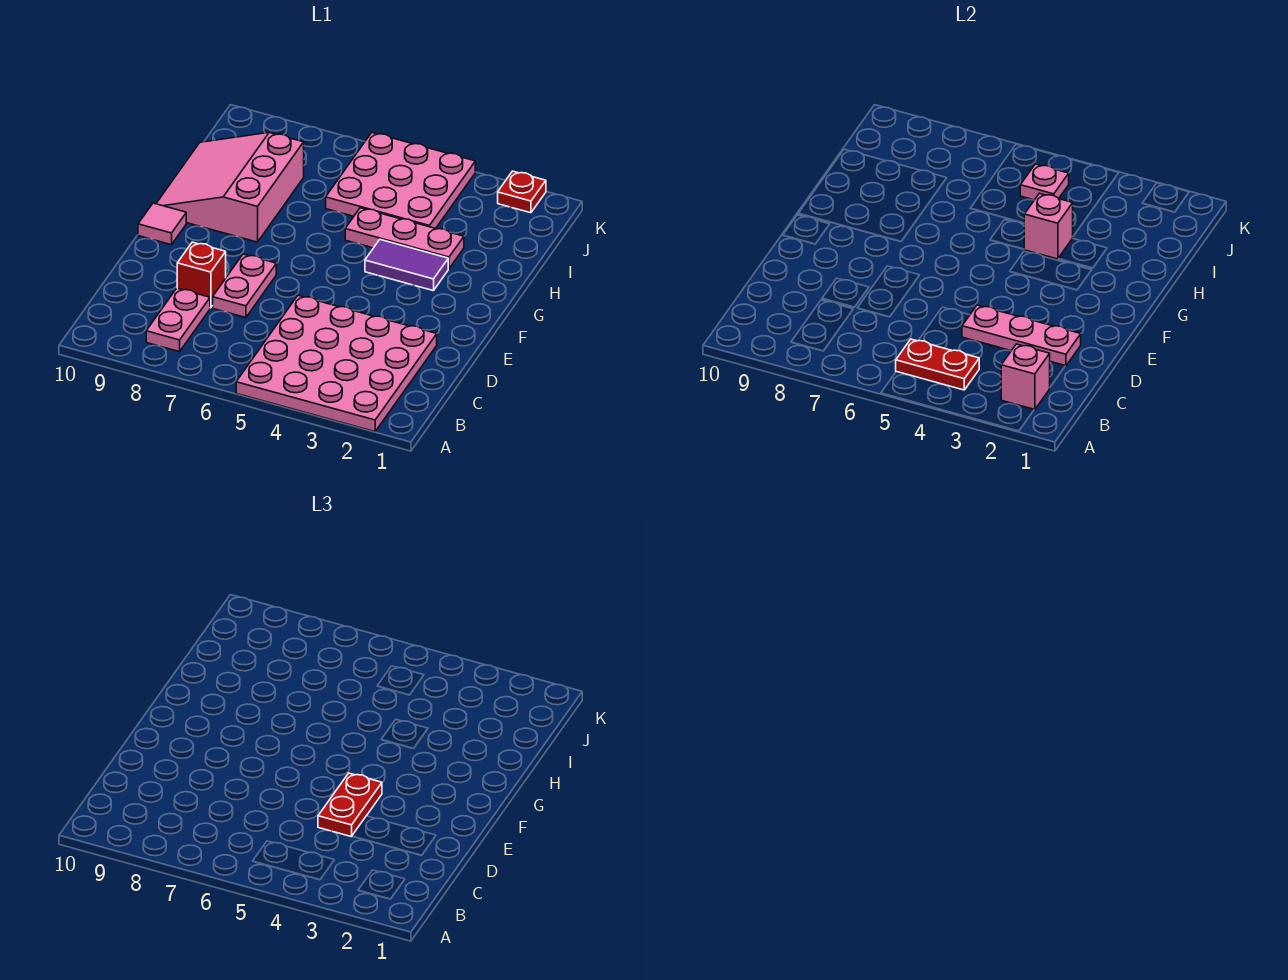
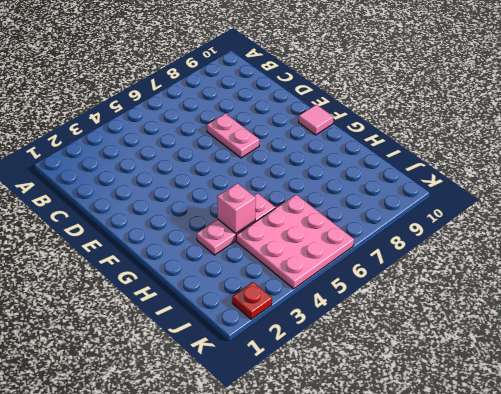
none -> pink plate A2:D5 level 1
none -> pink plate B8:C8 level 1
none -> red brick D8 level 1

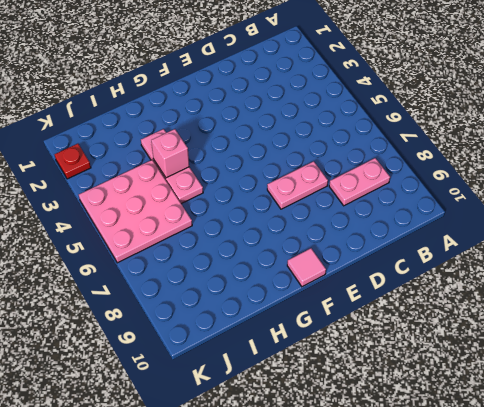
none -> pink plate A2:D5 level 1
none -> red brick D8 level 1
none -> purple tile G3:G4 level 1

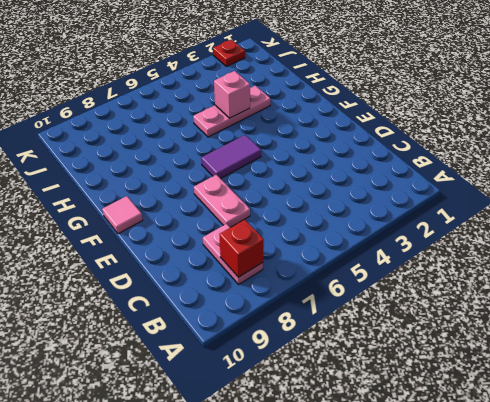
red brick B8 level 2 -> red brick D8 level 1
purple tile F5:F6 level 1 -> purple tile G3:G4 level 1
none -> pink plate A2:D5 level 1
none -> pink slope G8:I10 level 1 top 8
none -> pink plate I4:K6 level 1

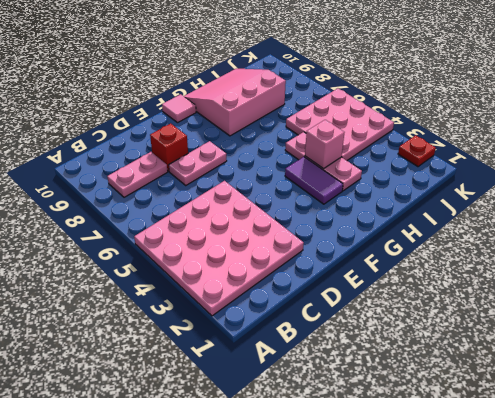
none -> pink brick B2 level 2
none -> red plate B4:B5 level 2
none -> pink plate D2:D4 level 2

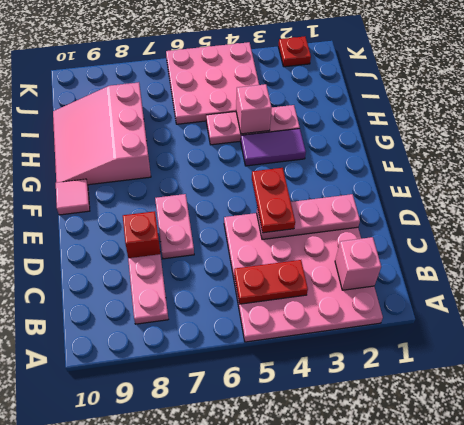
none -> pink plate J5 level 2

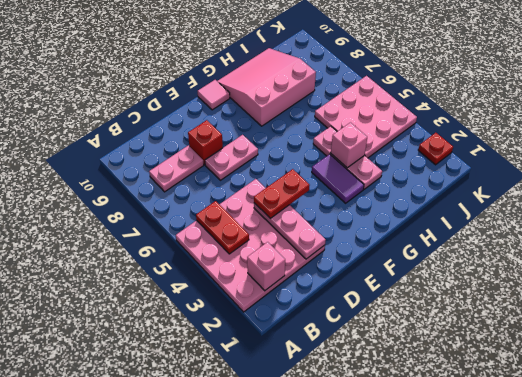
none -> pink plate J5 level 2

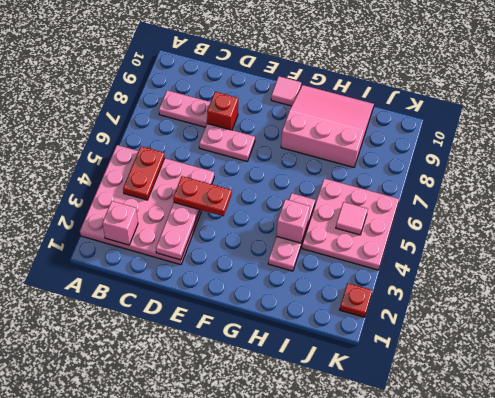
pink tile J5 level 2 -> pink plate J5 level 2
none -> purple tile G3:G4 level 1

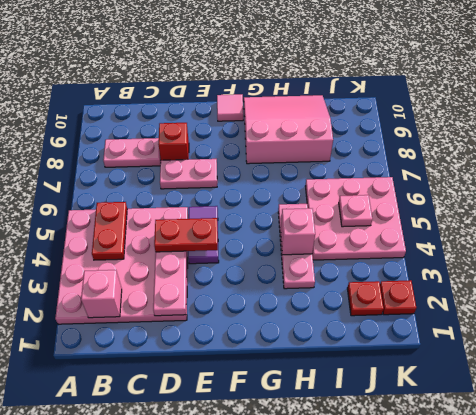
purple tile E4:E5 level 1 -> purple tile G3:G4 level 1
red plate J2 level 1 -> none

